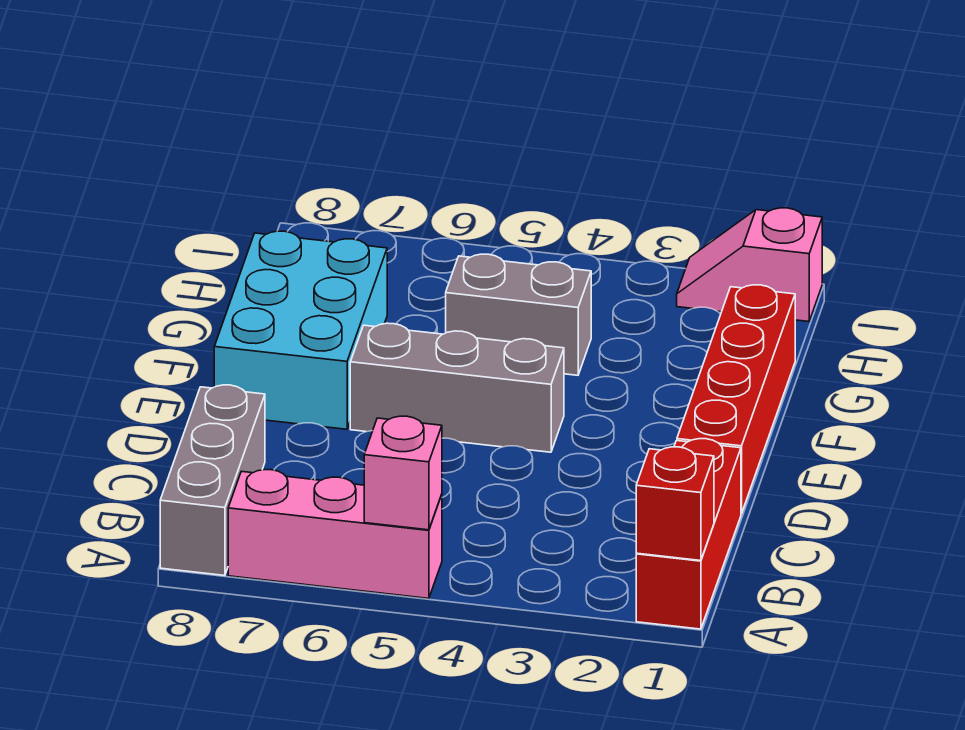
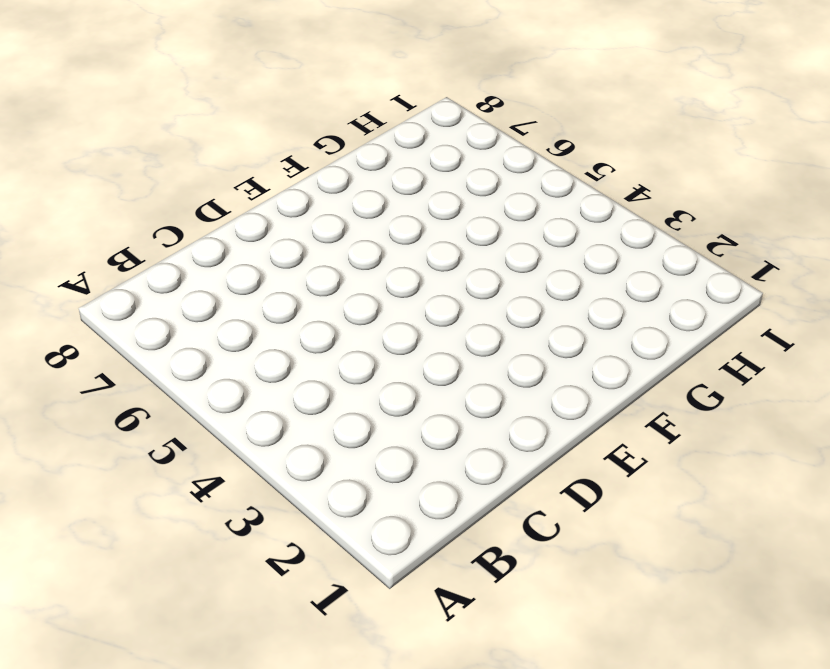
none -> red brick A1:C1 level 1
none -> pink brick A5:A7 level 1

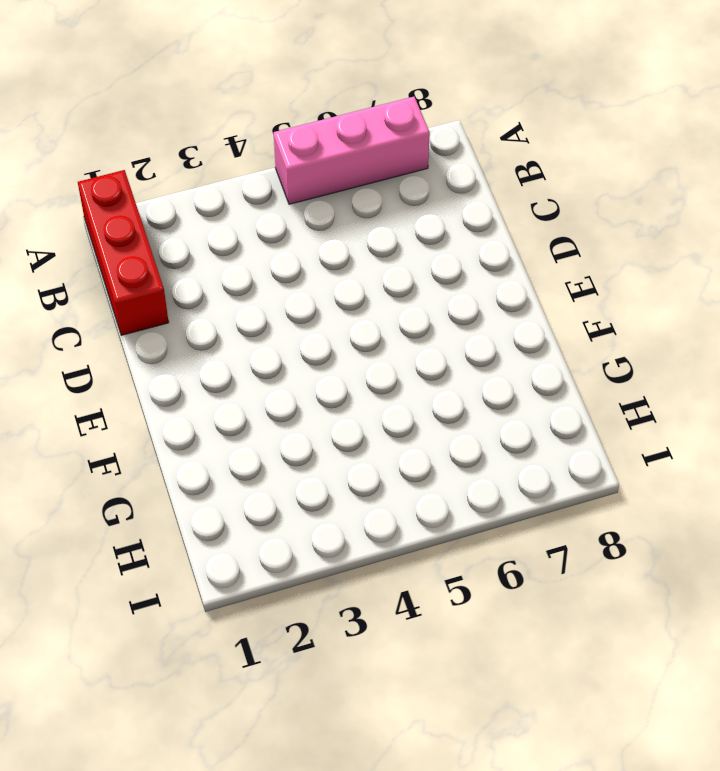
none -> grey brick A8:C8 level 1
none -> red brick D1:G1 level 1

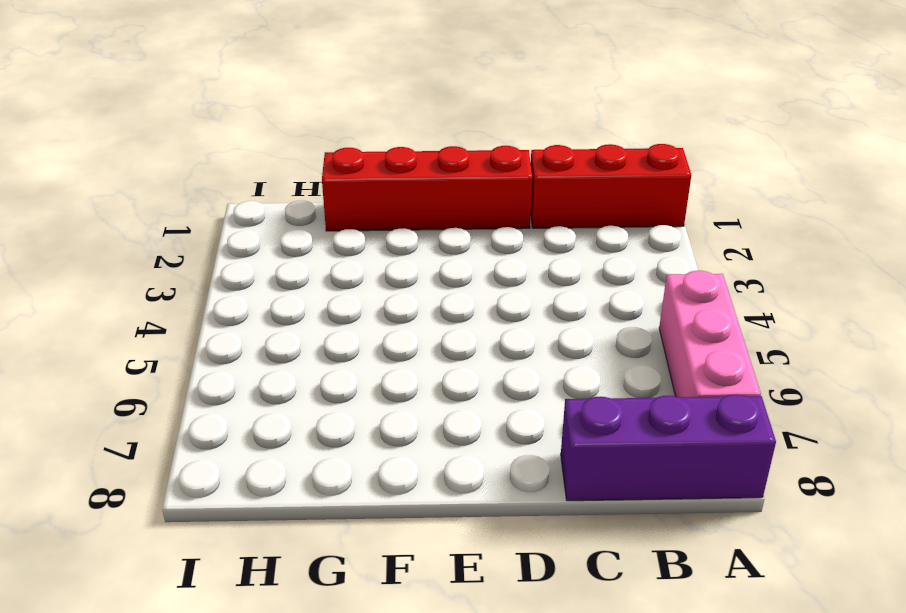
purple brick A8:C8 level 1 -> grey brick A8:C8 level 1
none -> grey brick E4:E6 level 1
none -> cyan brick E7:G8 level 1

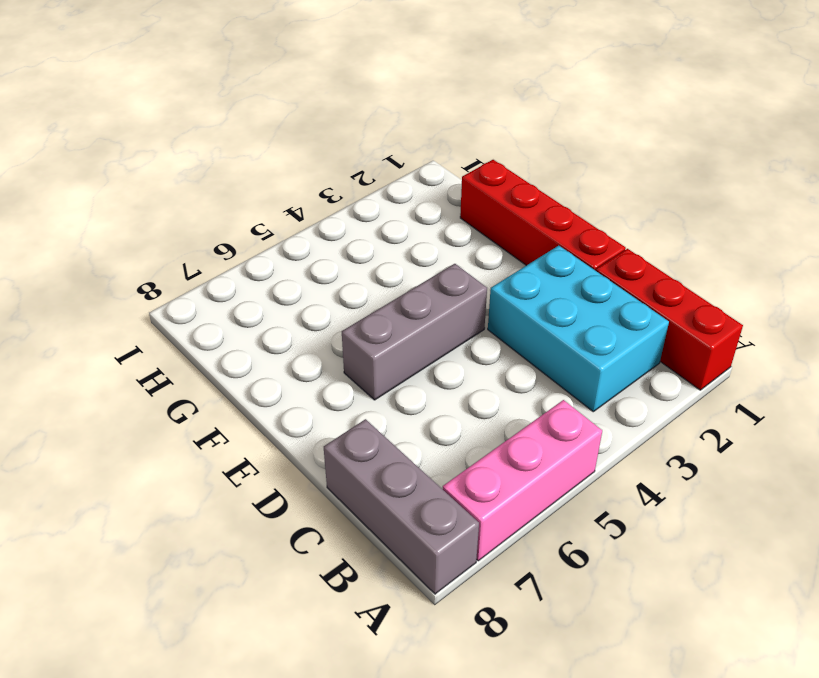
cyan brick B2:D3 level 1 -> cyan brick E7:G8 level 1
none -> grey brick G4:G5 level 1
none -> pink slope I1:I2 level 1 top 1

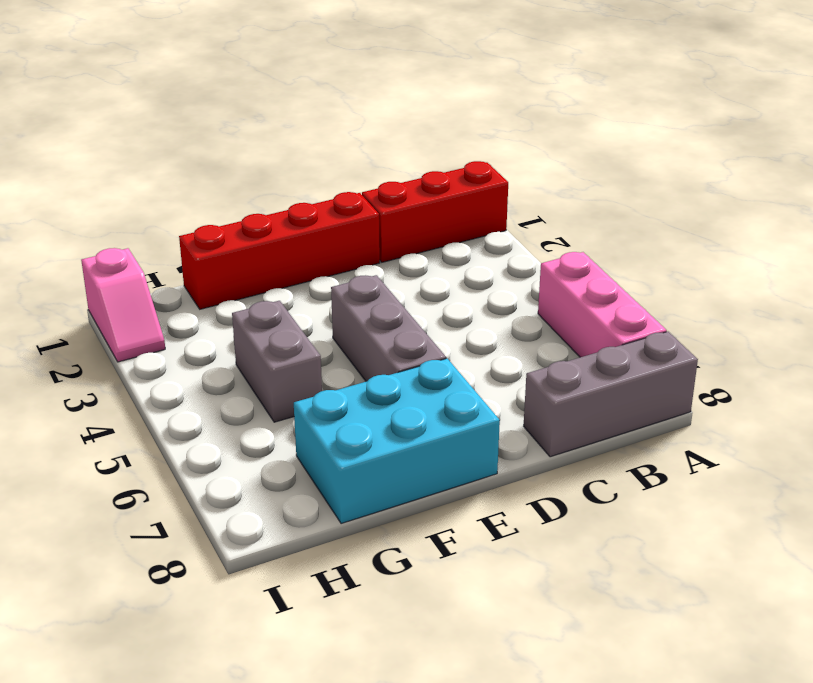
none -> red brick A1 level 2
none -> pink brick A5 level 2

